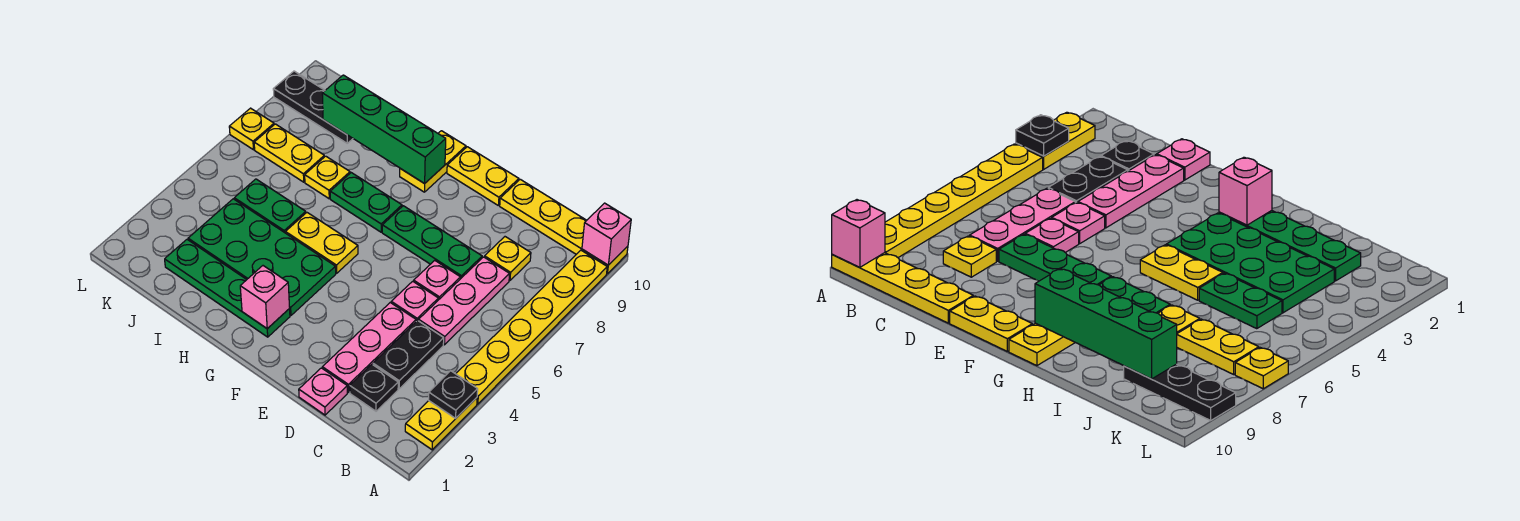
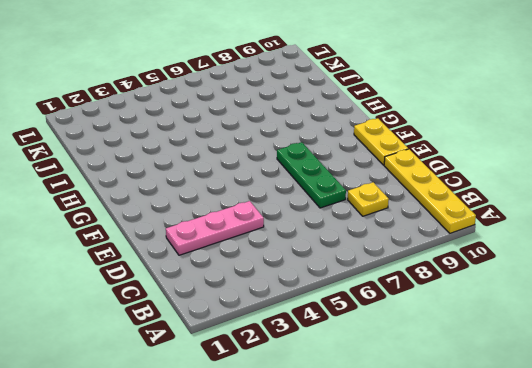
none -> yellow plate A2:A3 level 1
none -> yellow plate A4:A9 level 1
none -> black plate C2 level 1

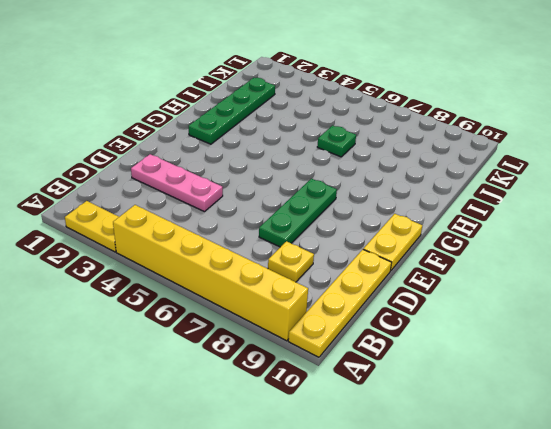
yellow brick A4:A9 level 1 -> yellow plate A4:A9 level 1
green plate I6 level 1 -> none
none -> black plate C2 level 1
none -> black plate C3:C4 level 1
none -> pink plate C5:C7 level 1

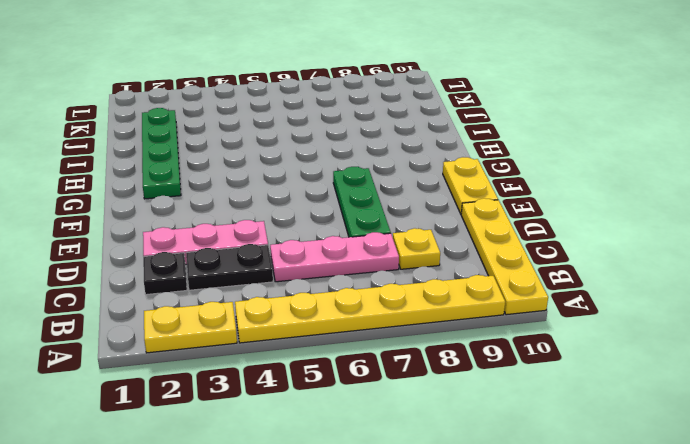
none -> pink plate D1 level 1
none -> pink plate D5 level 1
none -> pink plate D6 level 1

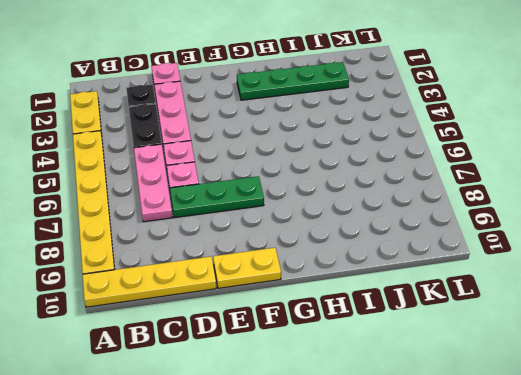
none -> yellow plate C8 level 1
none -> green plate G3:J4 level 1
none -> yellow plate G5:H5 level 1

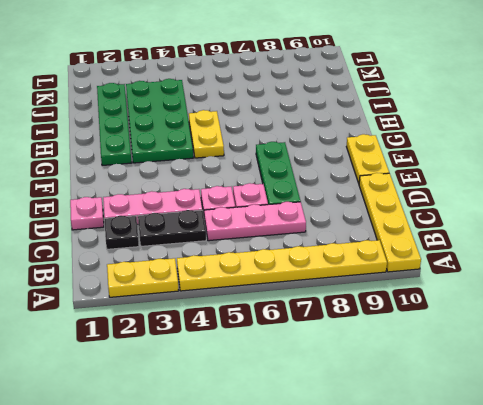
none -> yellow plate C8 level 1
none -> green plate G7:H7 level 1
none -> yellow plate G9:G10 level 1

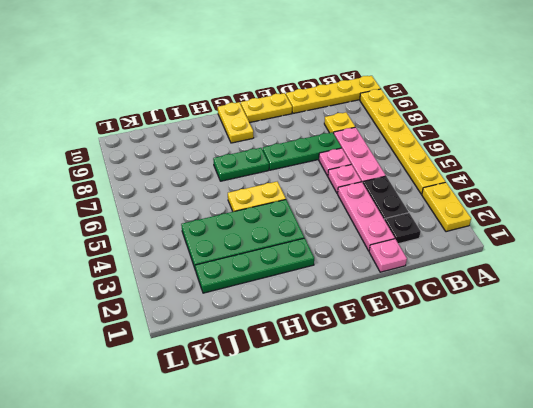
none -> green plate I5:J5 level 1
none -> yellow plate I7 level 1
none -> yellow plate J7:K7 level 1

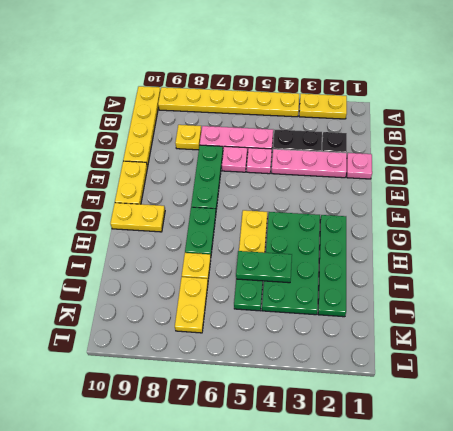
green plate I4:I5 level 2 -> none
none -> black plate J9:L9 level 1
none -> yellow plate L7 level 1
none -> black plate A3 level 2

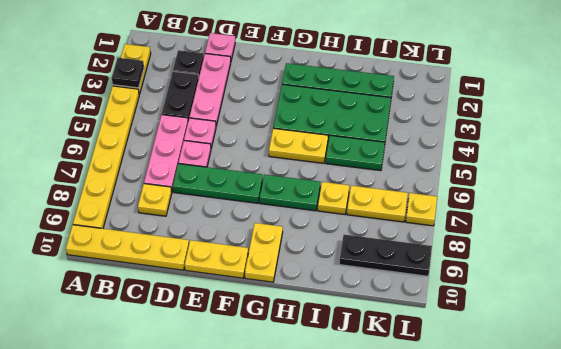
none -> pink brick A10 level 2
none -> pink brick G2 level 2
none -> green brick G9:J9 level 2

